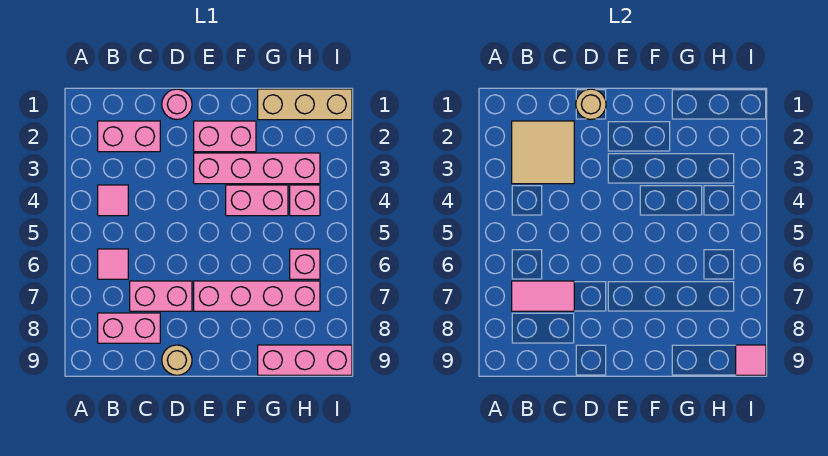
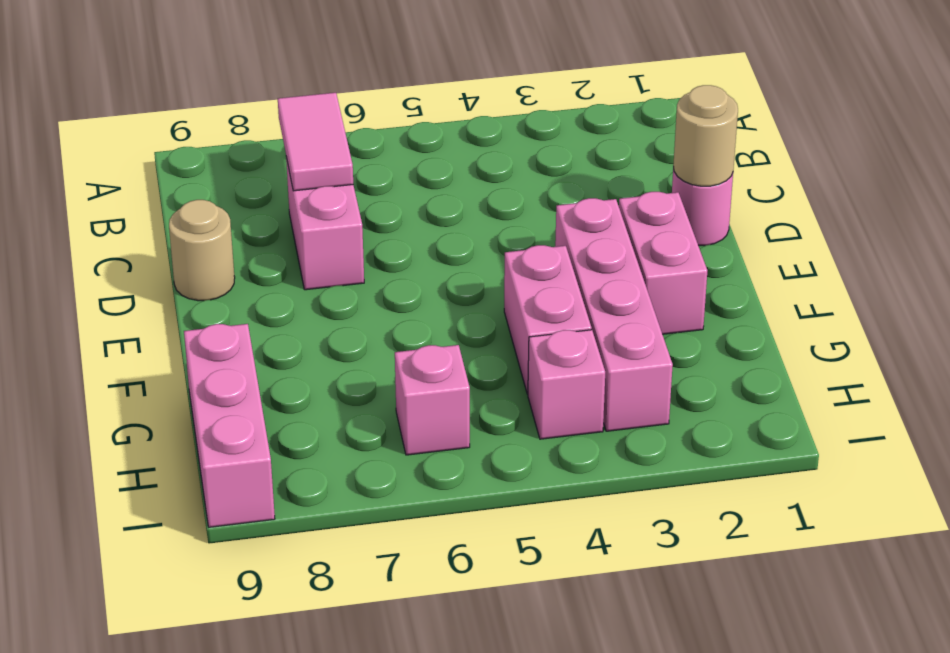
none -> pink brick B2:C2 level 1
none -> pink tile B4 level 1
none -> pink tile B6 level 1

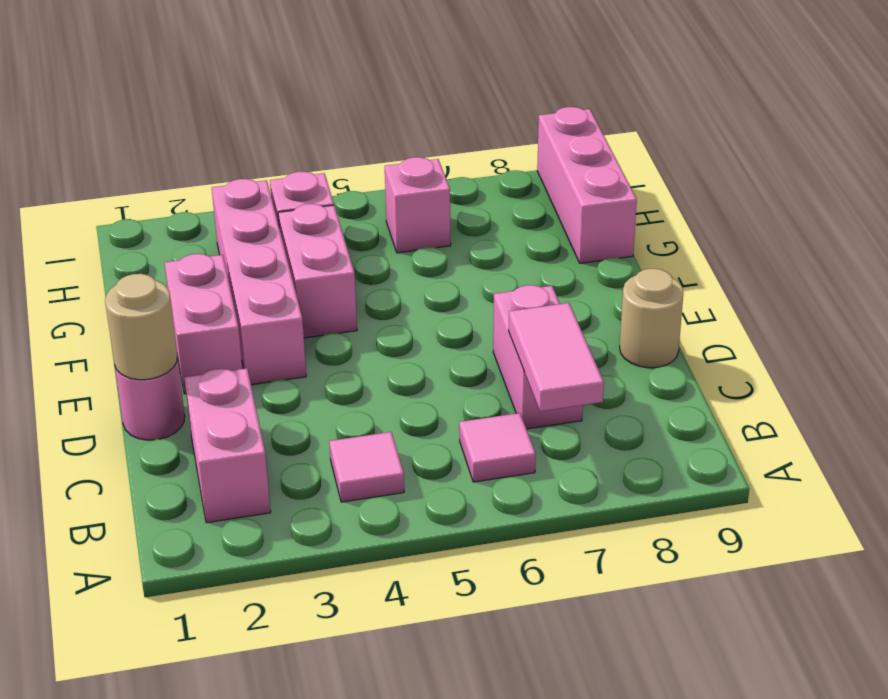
none -> pink brick B8:C8 level 1
none -> pink brick E7:H7 level 1
none -> tan brick G1:I1 level 1

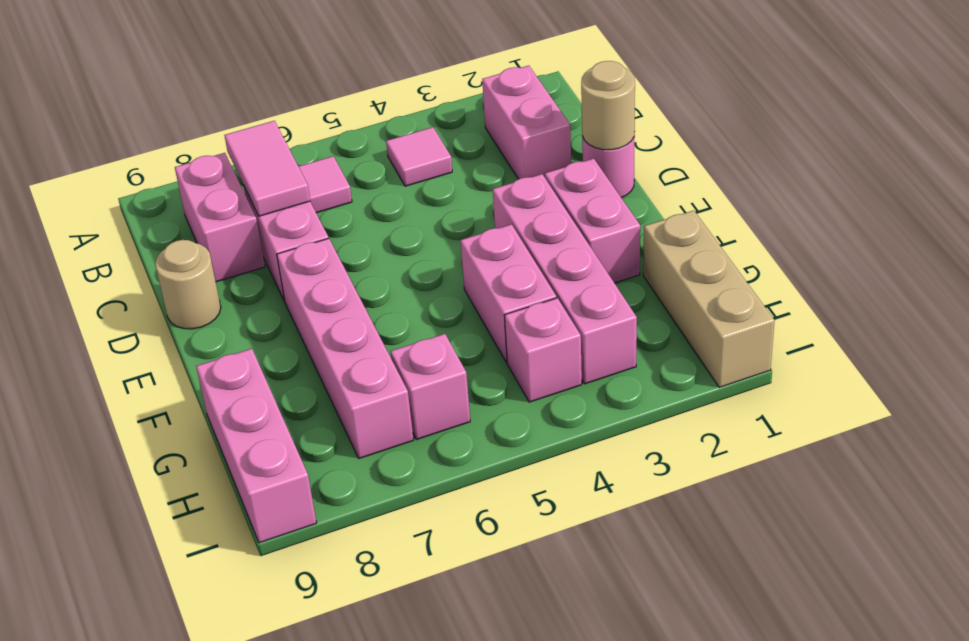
none -> tan tile B2:C3 level 2
none -> pink tile I9 level 2

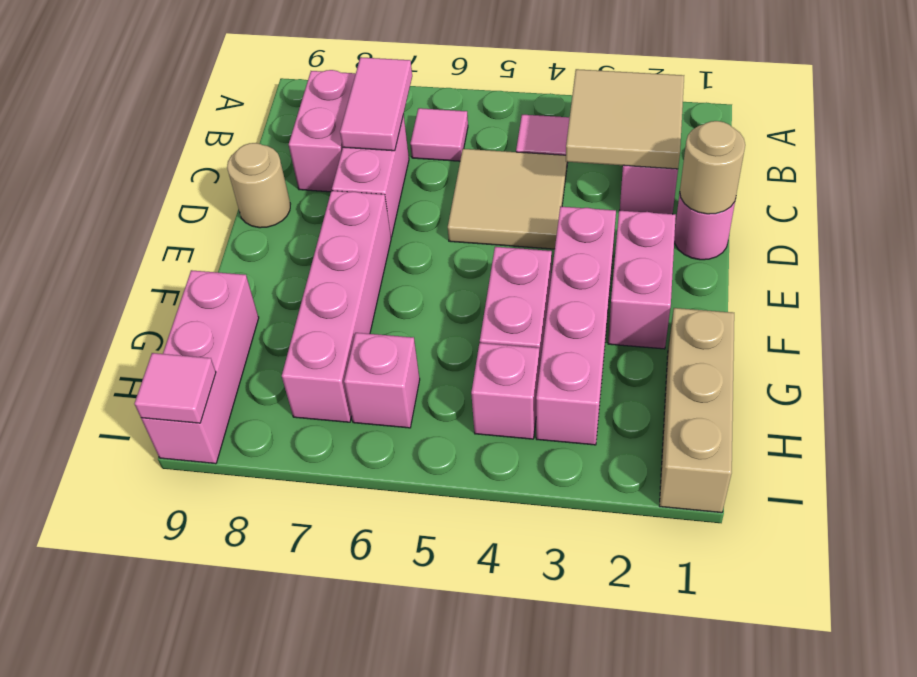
tan tile C4:D5 level 1 -> none

